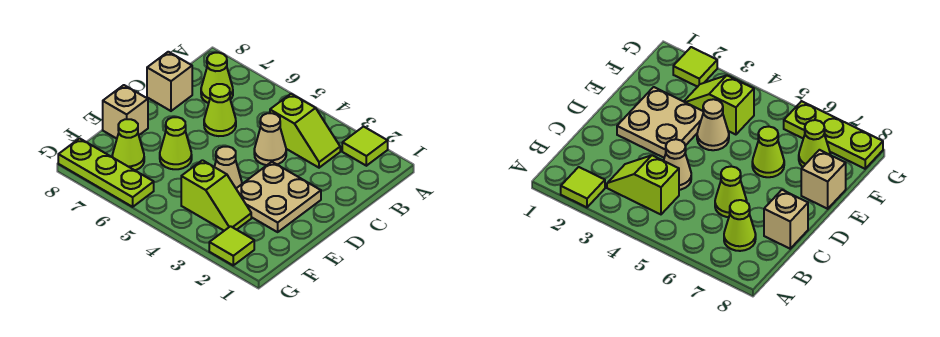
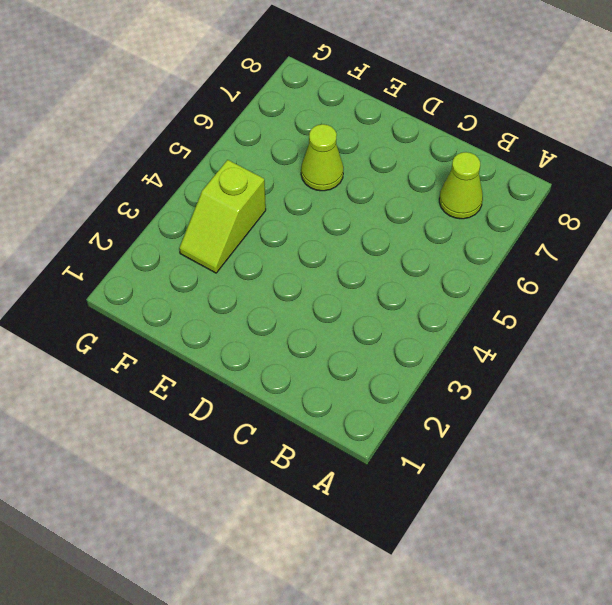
none -> lime tile A2 level 1
none -> lime slope B3:B4 level 1 top 4
none -> tan cone C4 level 1

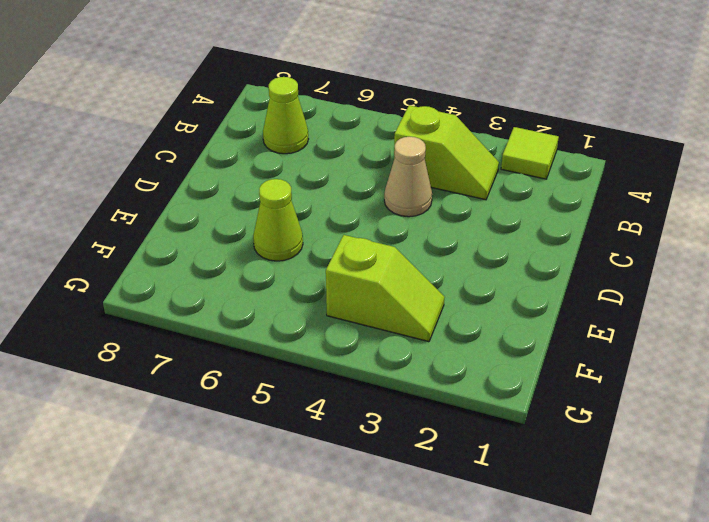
none -> lime cone C6 level 1
none -> tan brick C8 level 1
none -> tan plate D2:E3 level 1

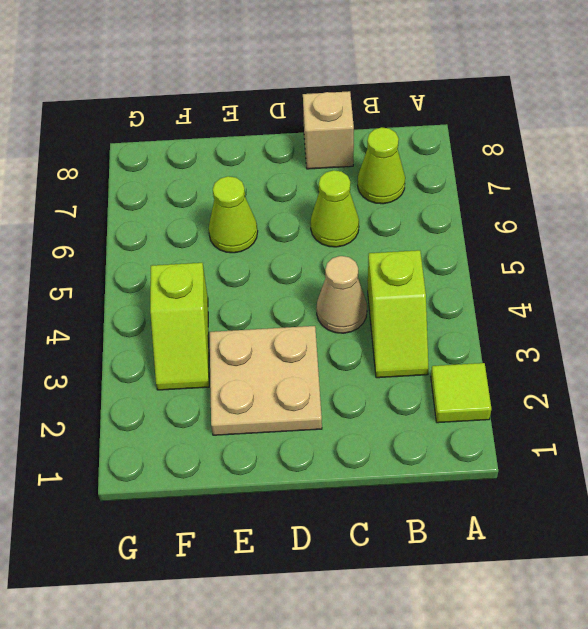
none -> tan cone E4 level 1
none -> tan brick E8 level 1
none -> lime cone F7 level 1

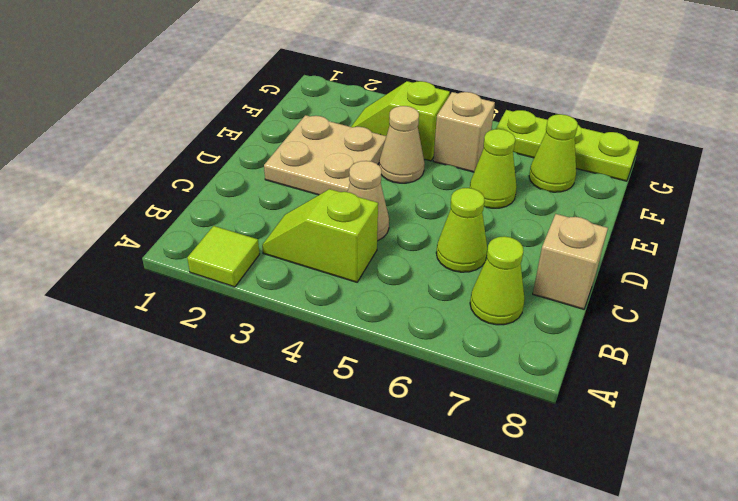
tan brick F5 level 1 -> tan brick E8 level 1
none -> lime tile G2 level 1

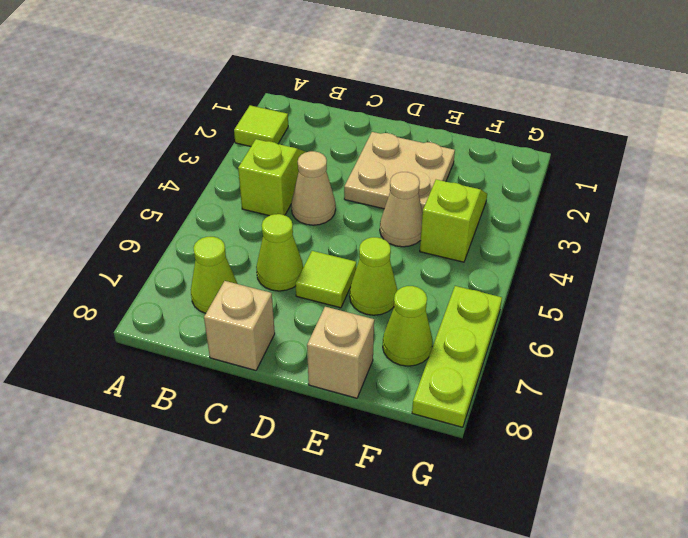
lime tile D6 level 1 -> lime tile G2 level 1

